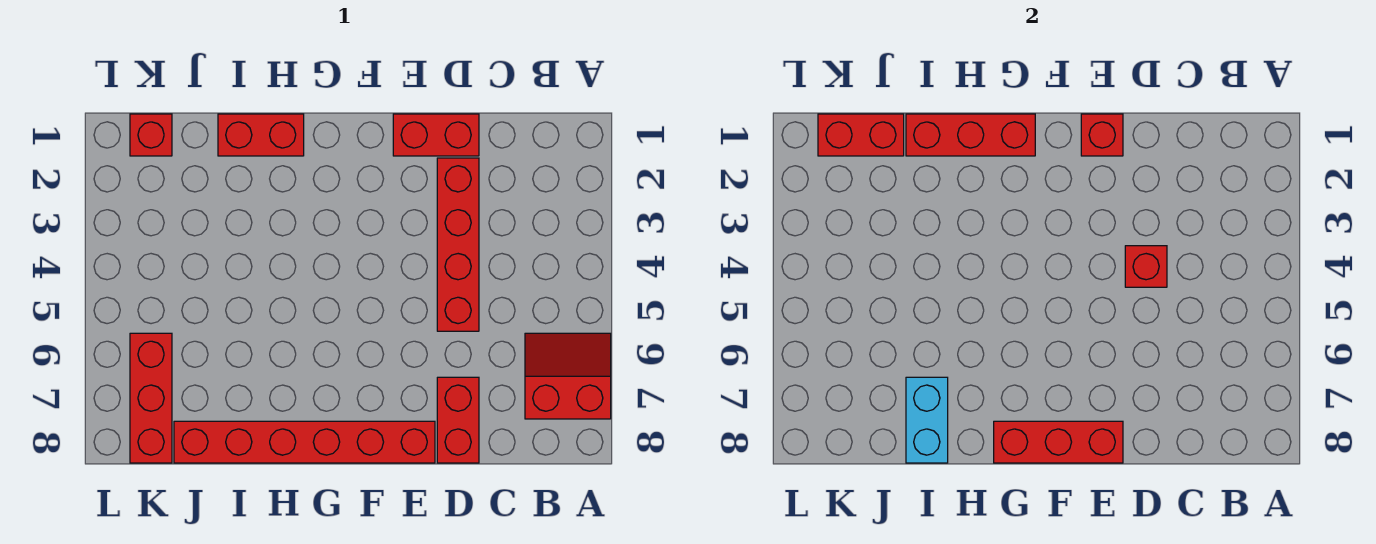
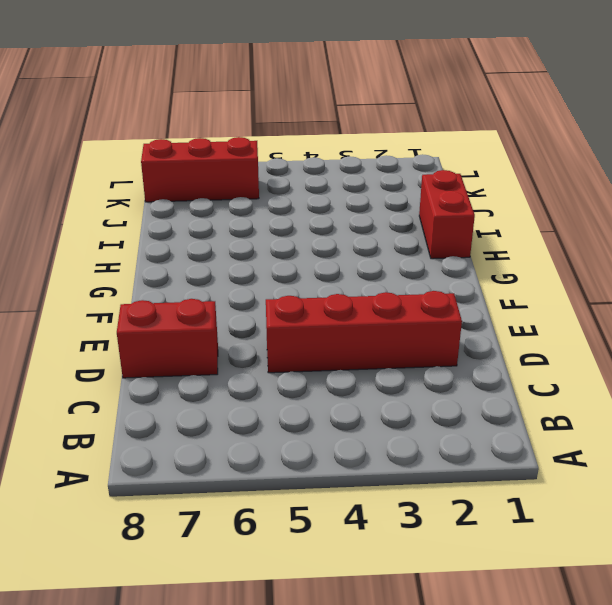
none -> red slope A6:B7 level 1 top 7
none -> red brick D1:E1 level 1
none -> red brick E8:J8 level 1

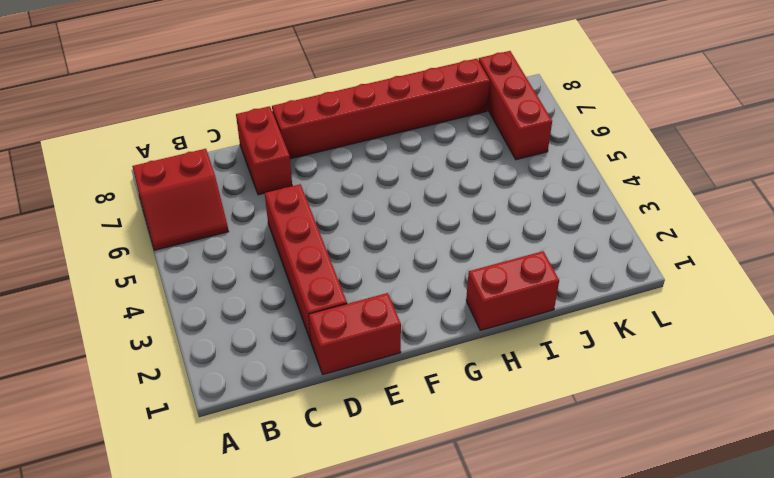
none -> red brick K1 level 1
none -> red brick D4 level 2
none -> red brick E1 level 2

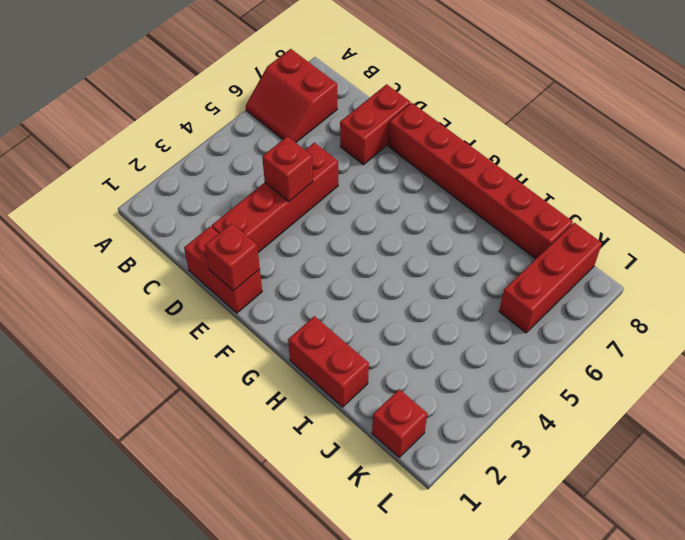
none -> red brick E8:G8 level 2
none -> red brick G1:I1 level 2
none -> cyan brick I7:I8 level 2

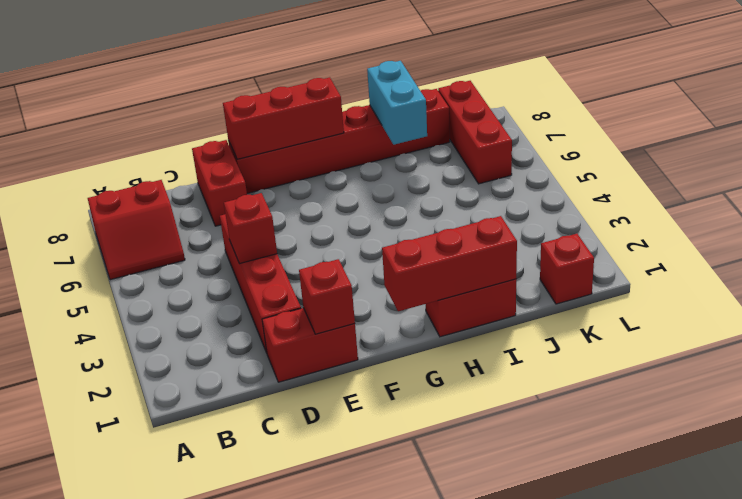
none -> red brick J1:K1 level 2

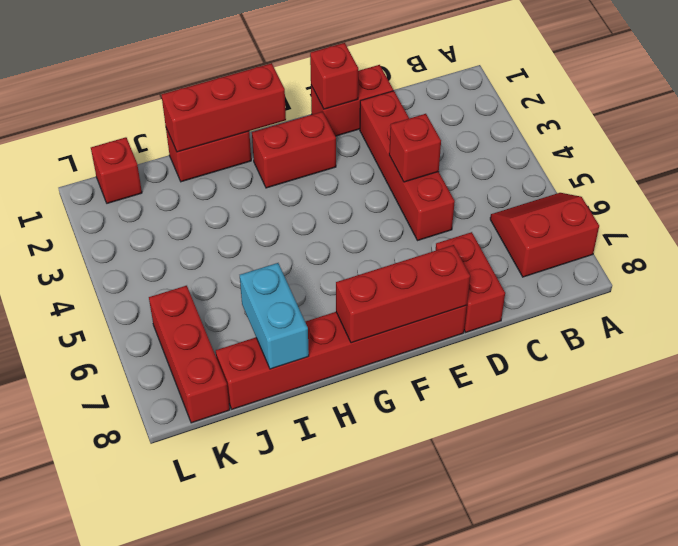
red brick F2:G2 level 1 -> red brick J1:K1 level 2

